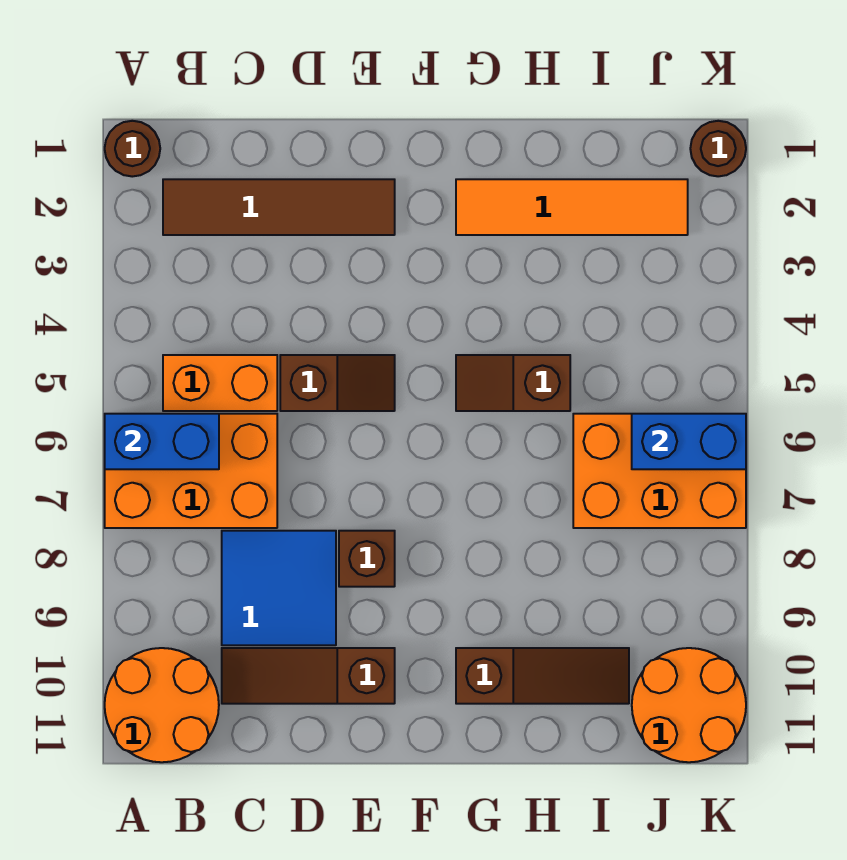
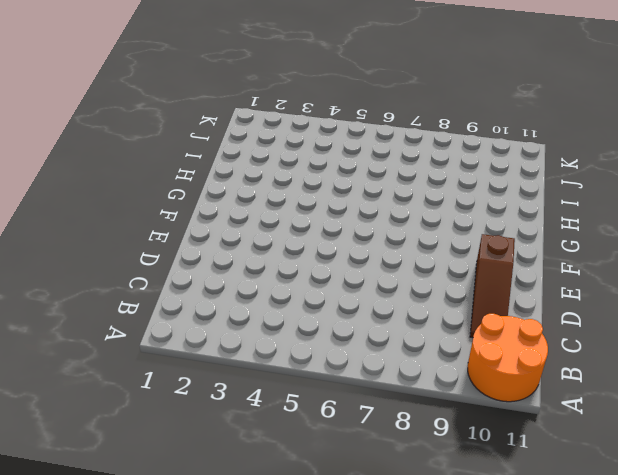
none -> brown round brick A1 level 1
none -> orange brick A6:C7 level 1
none -> brown tile B2:E2 level 1

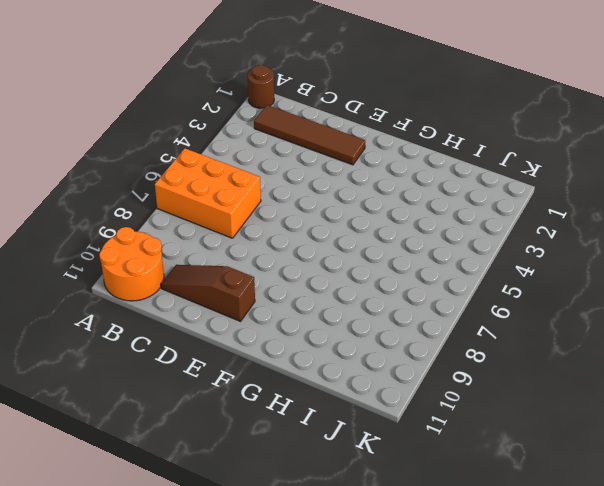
none -> orange brick B5:C5 level 1
none -> blue tile C8:D9 level 1
none -> brown slope D5:E5 level 1 top D

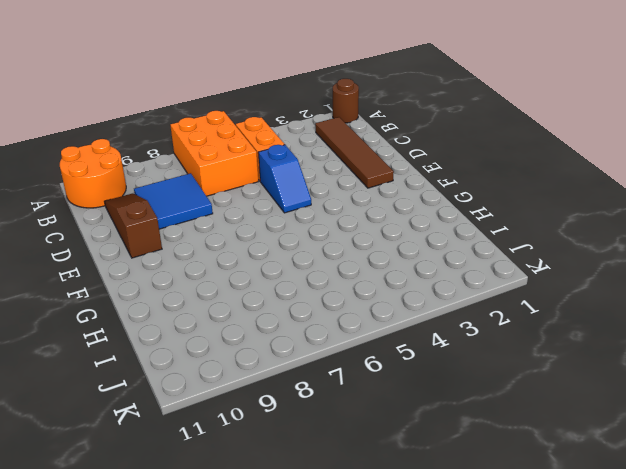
blue slope D5:E5 level 1 top D -> brown slope D5:E5 level 1 top D
none -> brown brick E8 level 1
none -> orange tile G2:J2 level 1
none -> brown slope G5:H5 level 1 top H

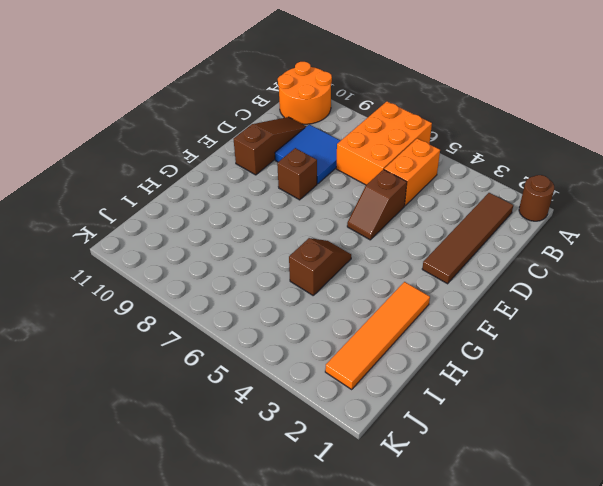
none -> brown slope G10:I10 level 1 top G
none -> orange brick I6:K7 level 1
none -> orange round brick J10:K11 level 1

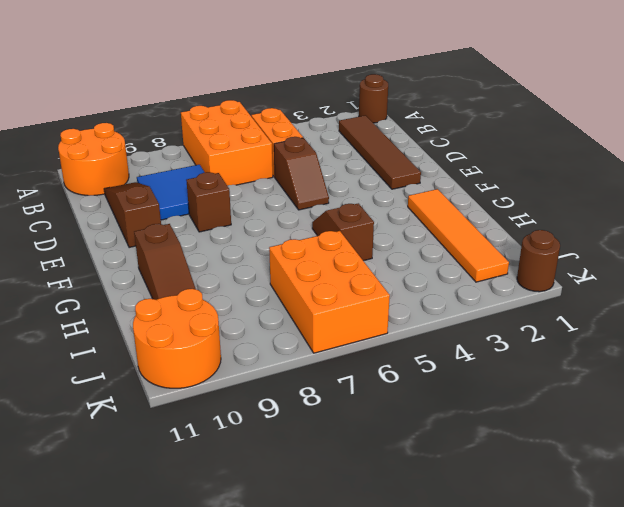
none -> blue brick A6:B6 level 2
none -> blue brick J6:K6 level 2

